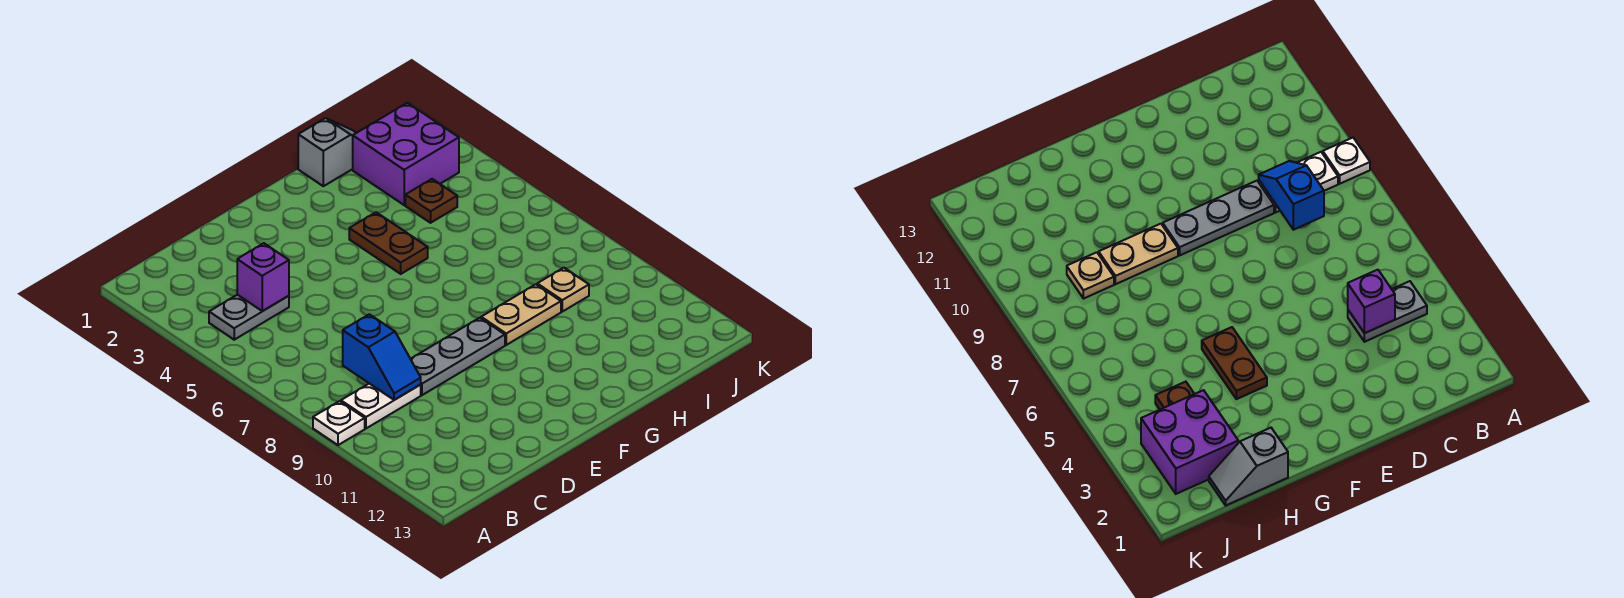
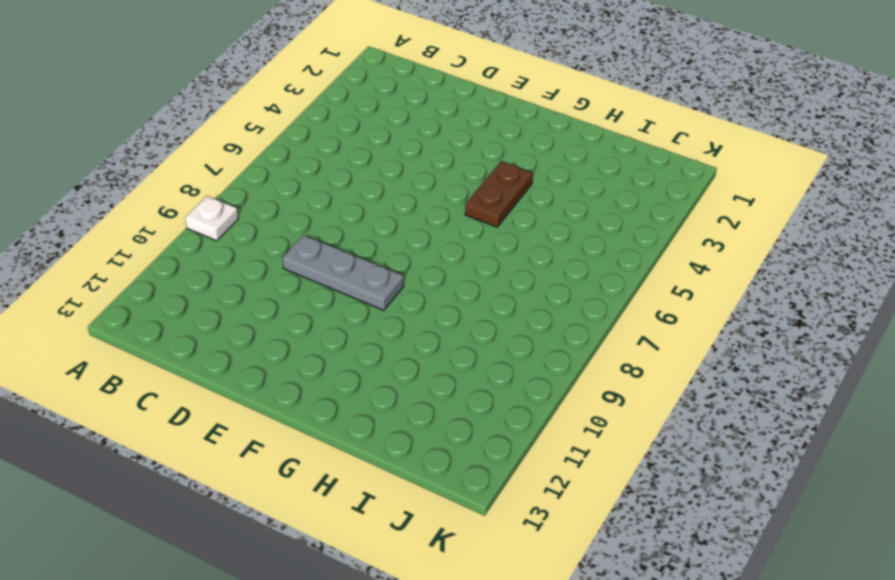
none -> grey plate B4:C4 level 1
none -> white plate B9:C9 level 1
none -> tan plate G9:H9 level 1

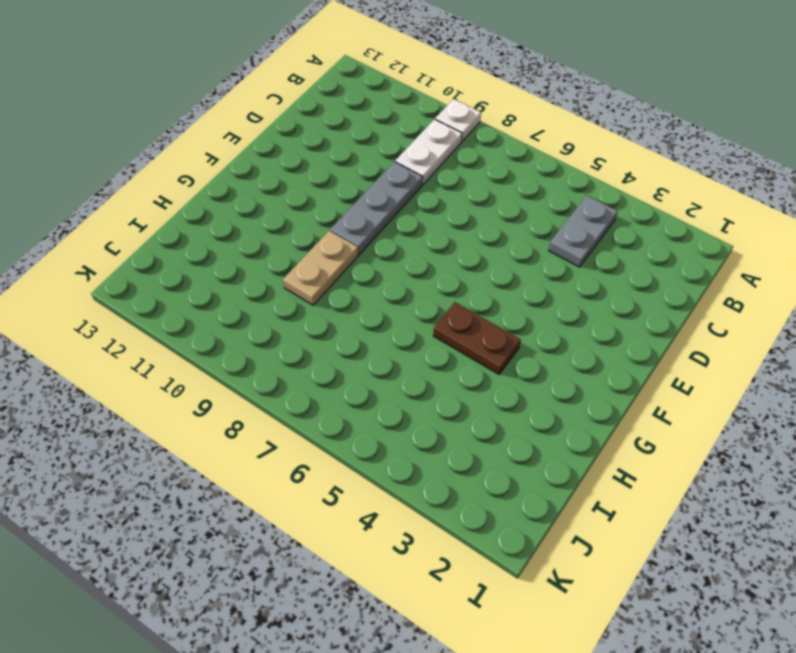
none -> grey slope H1:I1 level 1 top H
none -> purple brick I2:J3 level 1
none -> brown plate I4 level 1

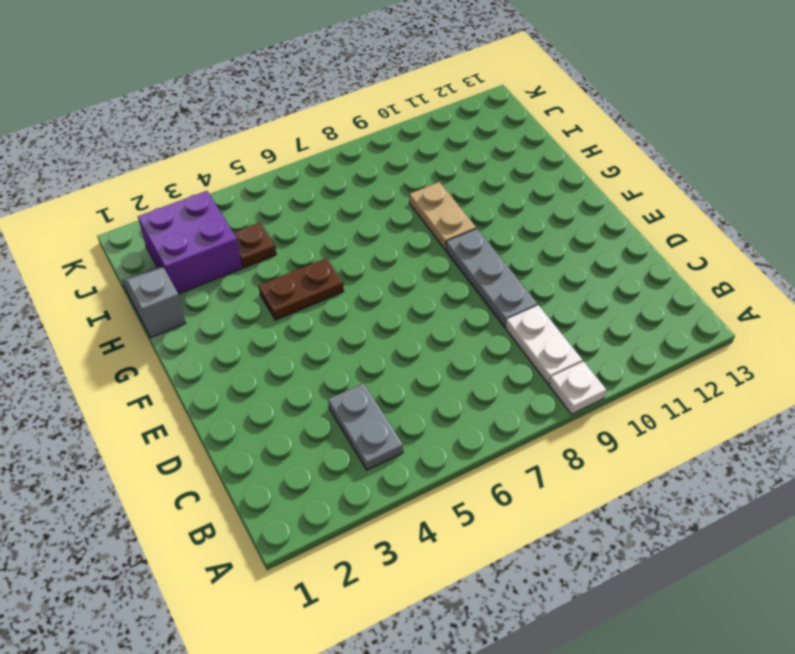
none -> tan plate I9 level 1
none -> purple brick C4 level 2
none -> blue slope C8:C9 level 2 top 8

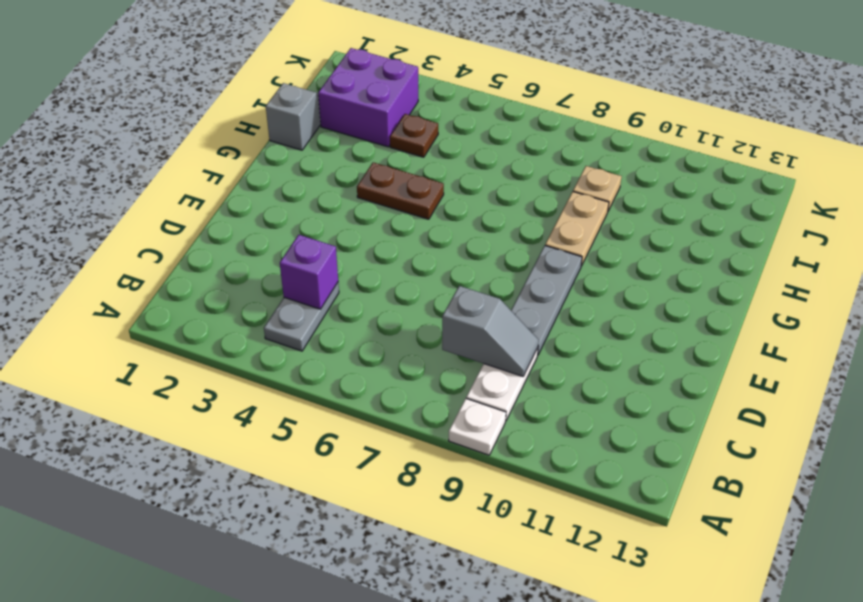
grey slope C8:C9 level 2 top 8 -> blue slope C8:C9 level 2 top 8

